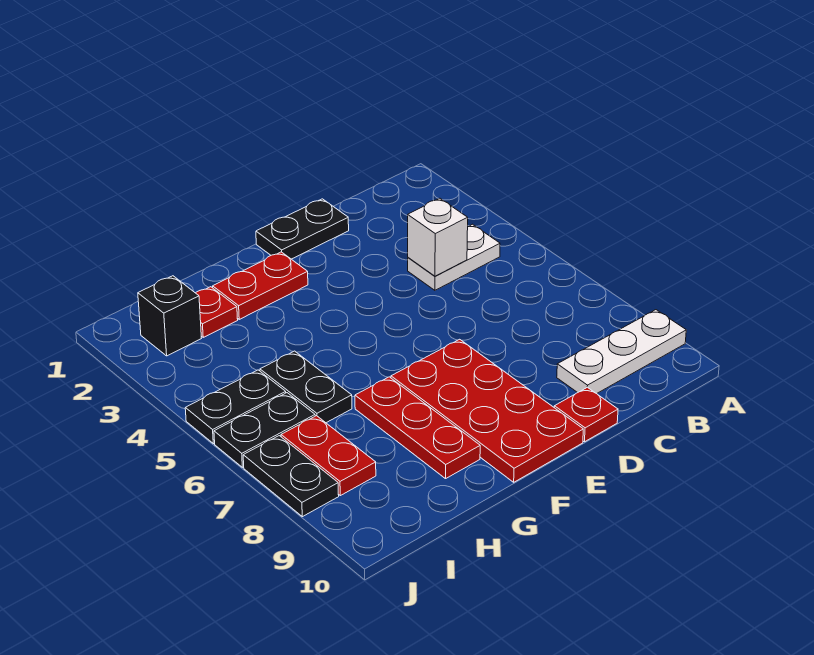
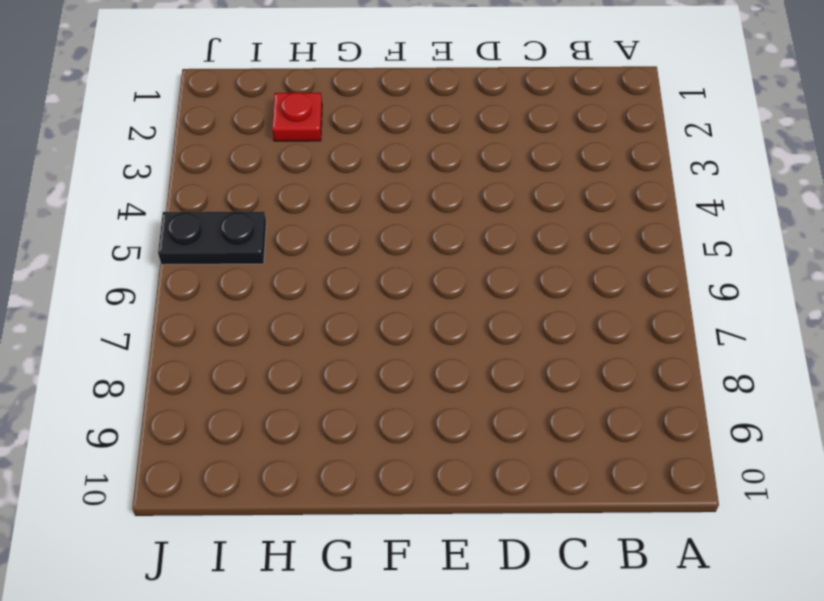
none -> white plate A9:C9 level 1
none -> white plate B4:C4 level 1
none -> black plate D1:E1 level 1

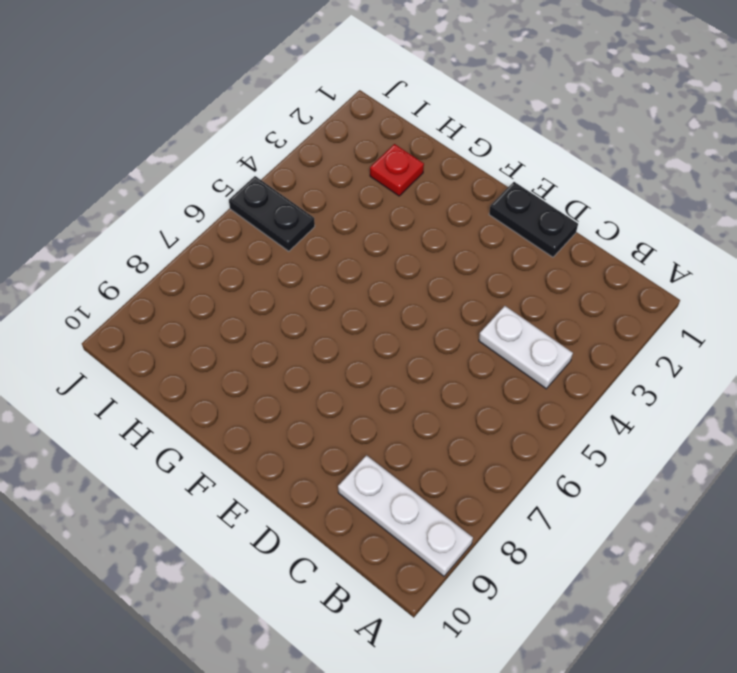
none -> red plate D10 level 1
none -> red plate E7:F10 level 1
none -> red plate F2:G2 level 1

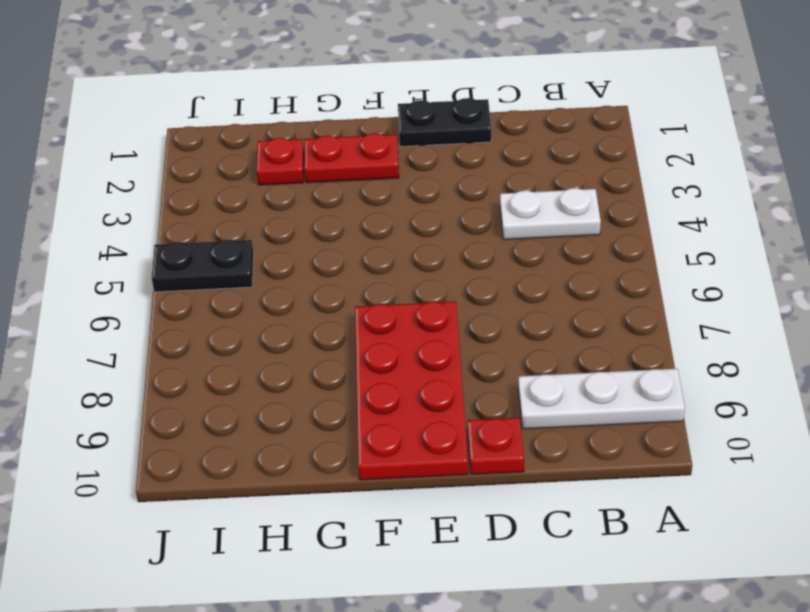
none -> red plate G7:G9 level 1
none -> black plate H5:H6 level 1
none -> black brick I2 level 1

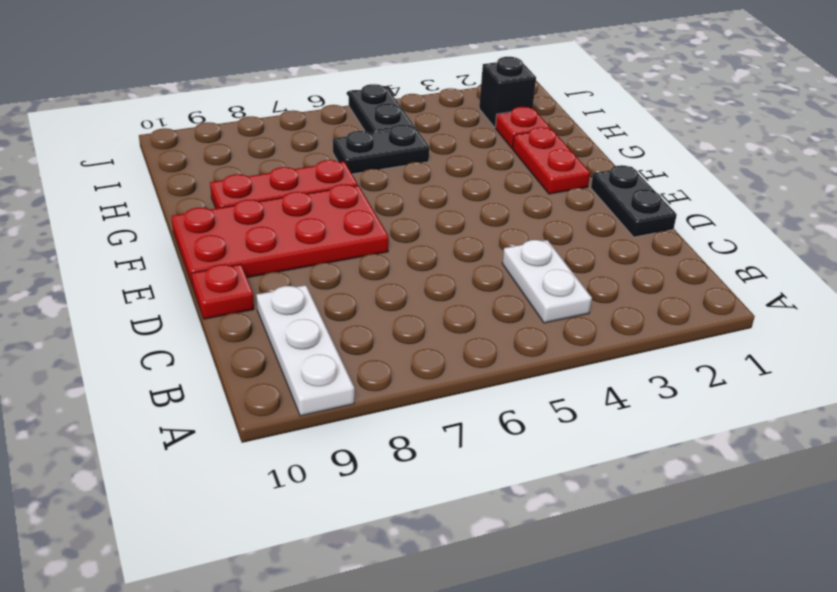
none -> black plate I6:J6 level 1
none -> red plate I7:I8 level 1
none -> black plate J7:J8 level 1

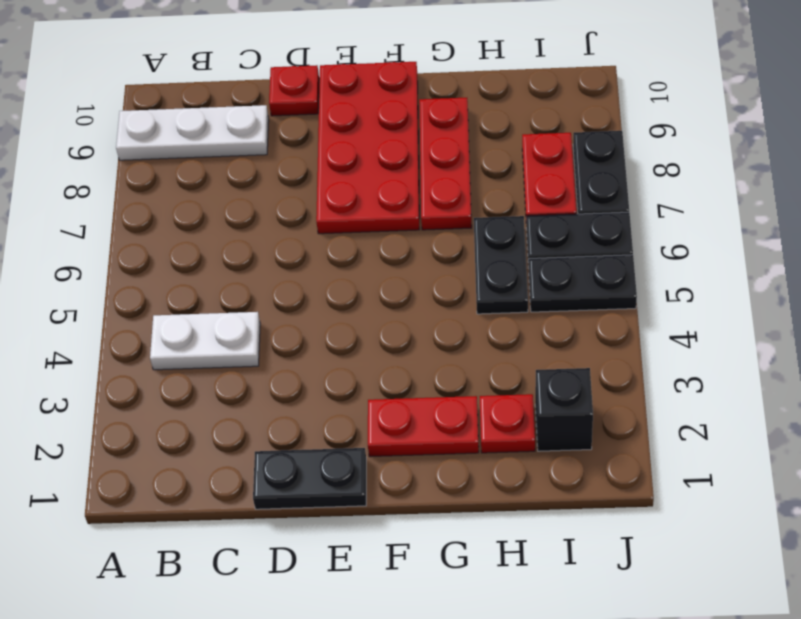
none -> white brick C4 level 2

